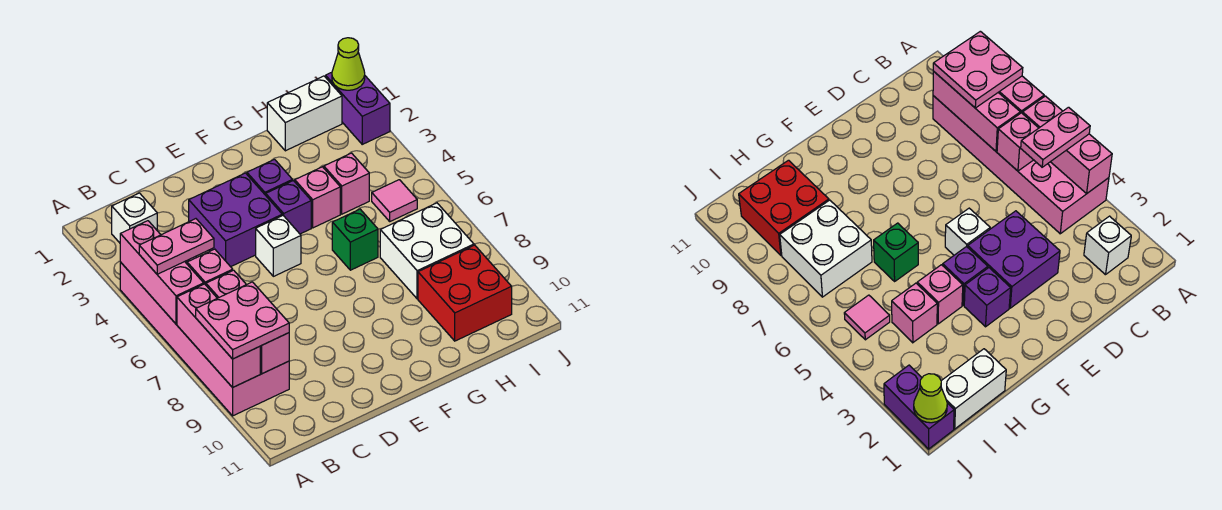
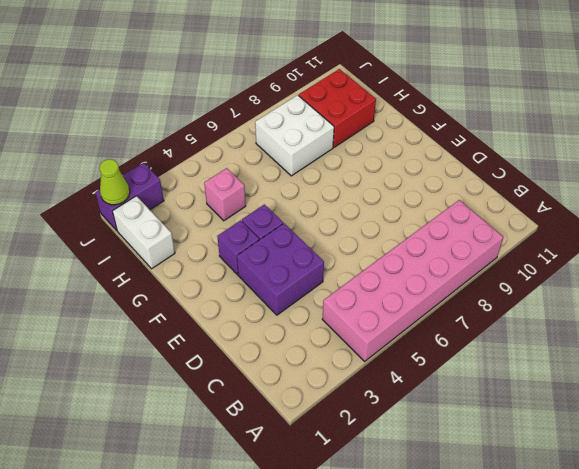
none -> white brick B2 level 1
none -> white brick E5 level 1
none -> pink brick G4 level 1

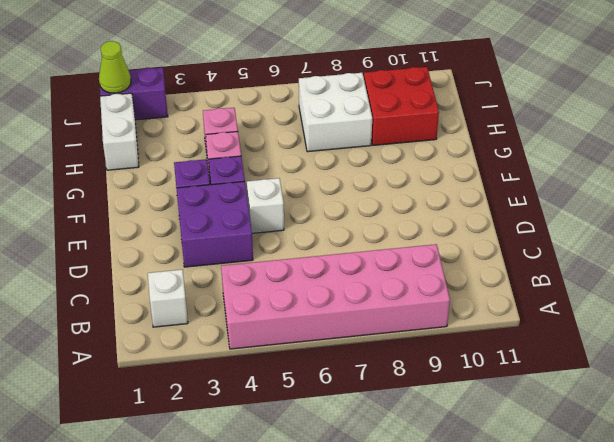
none -> green brick G6 level 1
none -> pink tile I5 level 1
none -> pink brick A4:A6 level 2

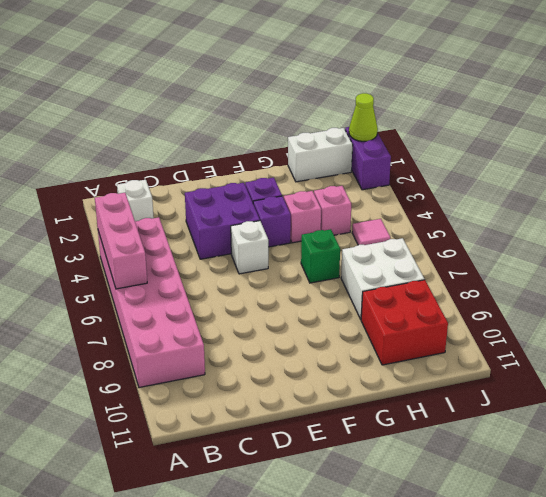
none -> pink brick A7:A9 level 2
none -> pink brick B6 level 2
none -> pink brick B7:B9 level 2

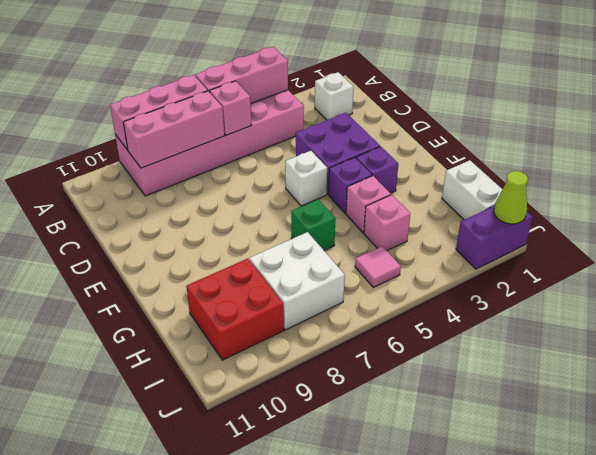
none -> pink plate A5:B5 level 3
none -> pink plate A8:B9 level 3

